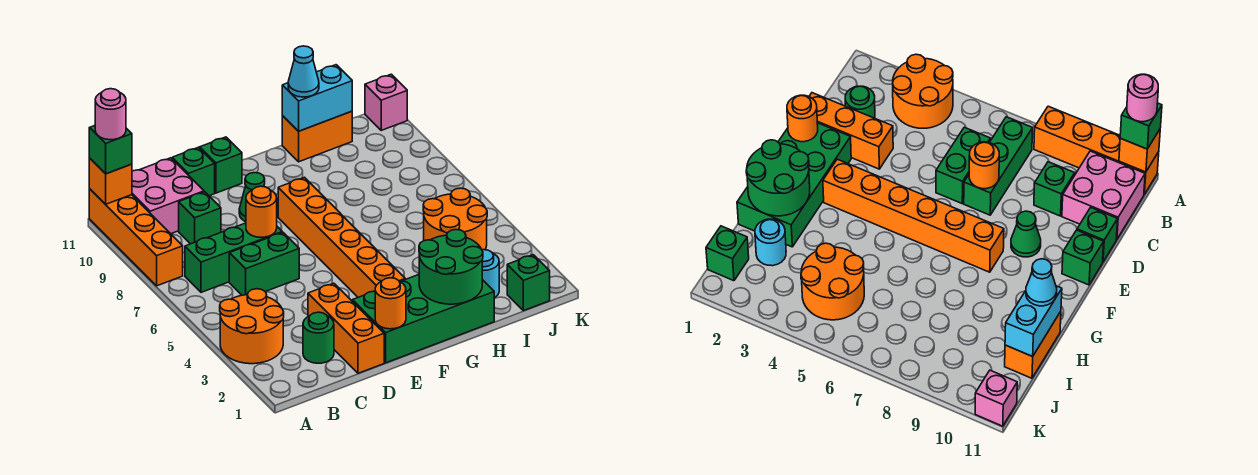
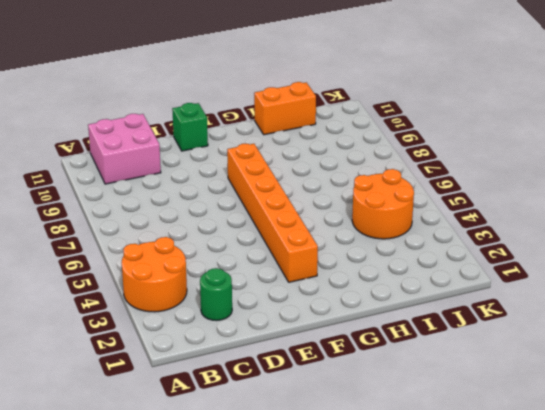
none -> orange brick A8:A11 level 1
none -> green brick B7:D7 level 1
none -> green brick C6:D6 level 1

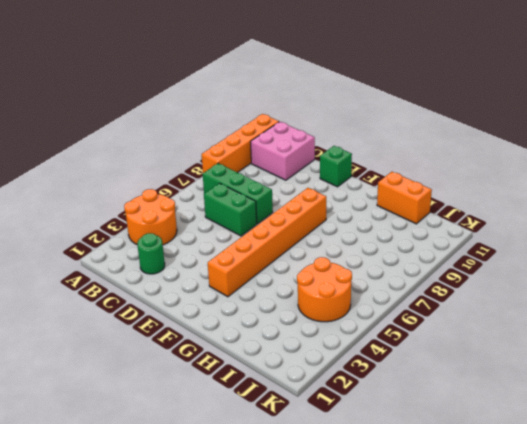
none -> green brick C9 level 1
none -> orange brick D1:D3 level 1
none -> green brick D11 level 1

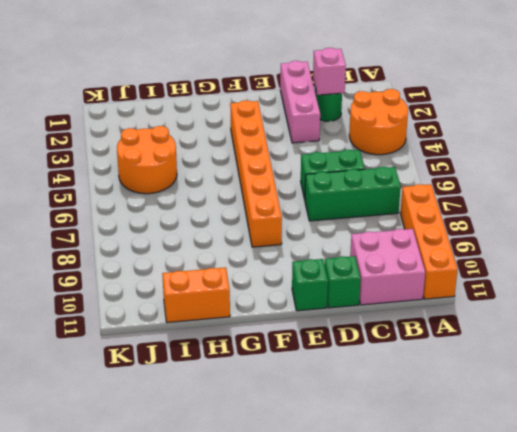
pink brick C2 level 2 -> pink brick K11 level 1
pink brick D1:D3 level 1 -> orange brick D1:D3 level 1
none -> green brick C9 level 1
none -> green brick E1:H2 level 1
none -> green cone E9 level 1

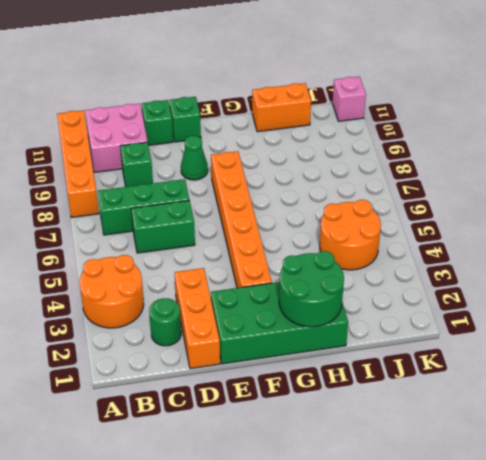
none -> cyan round brick I2 level 1
none -> green brick J1 level 1
none -> orange brick A11 level 2

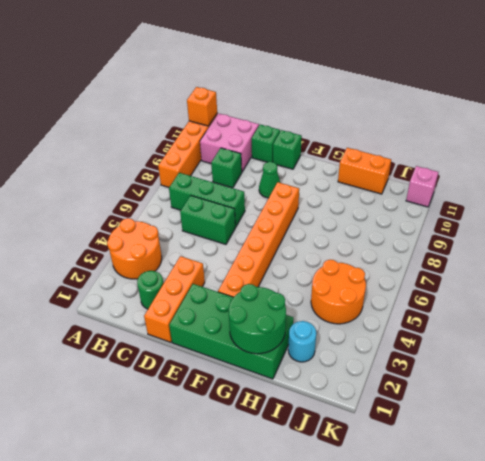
none -> green brick J1 level 1
none -> orange round brick D7 level 2
none -> orange round brick E1 level 2

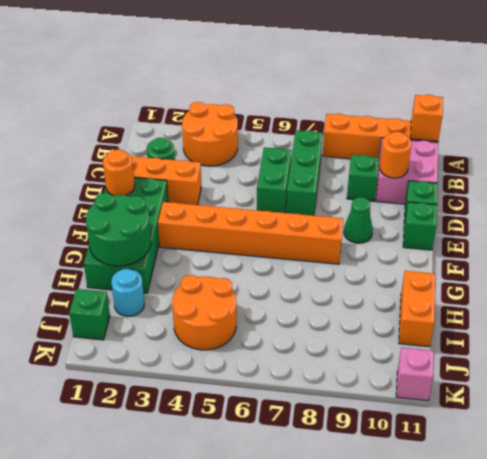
orange round brick C10 level 2 -> orange round brick D7 level 2
none -> cyan brick H11:I11 level 2
none -> green brick A11 level 3
none -> cyan cone H11 level 3

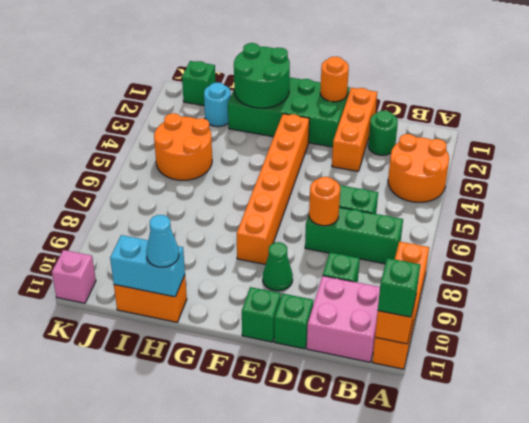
none -> pink round brick A11 level 4

